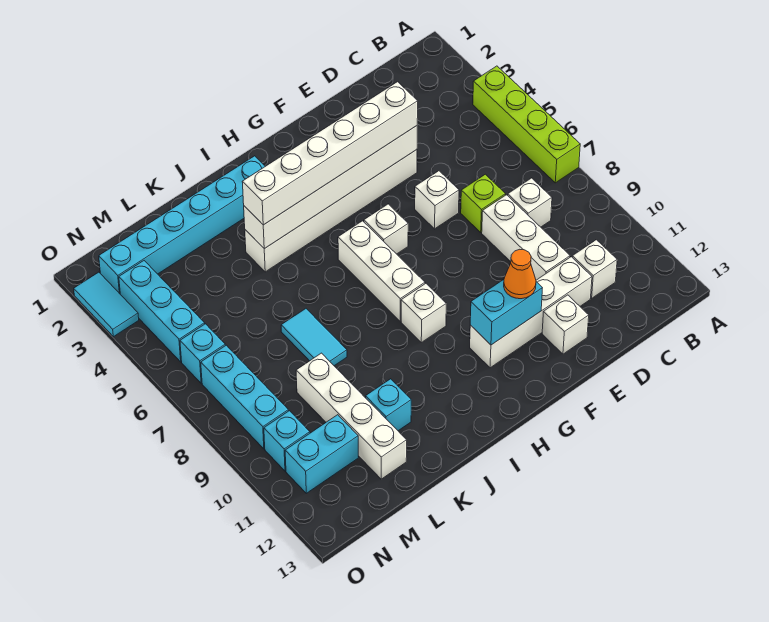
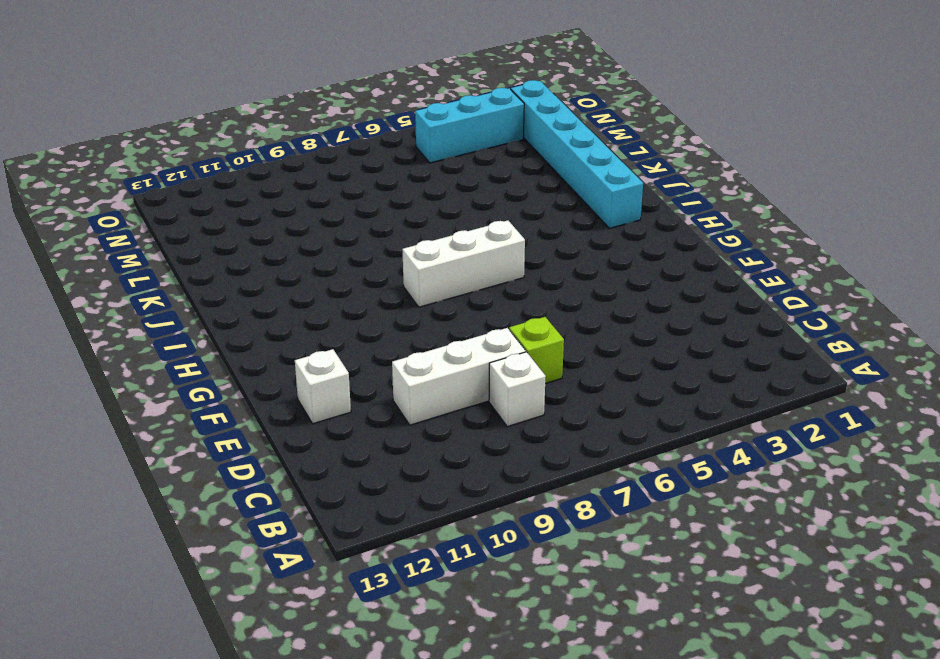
none -> lime brick A4:A7 level 1
none -> white brick C11 level 1
none -> white brick D11:G11 level 1

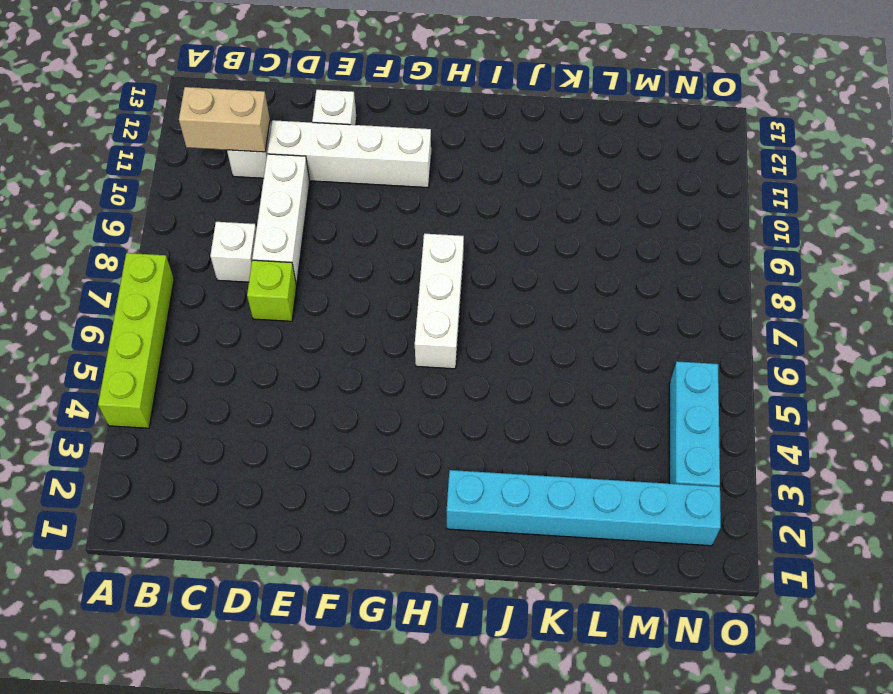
tan brick B11:C11 level 2 -> none
none -> white brick E4:J4 level 1
none -> white brick E6 level 1
none -> white brick G6 level 1

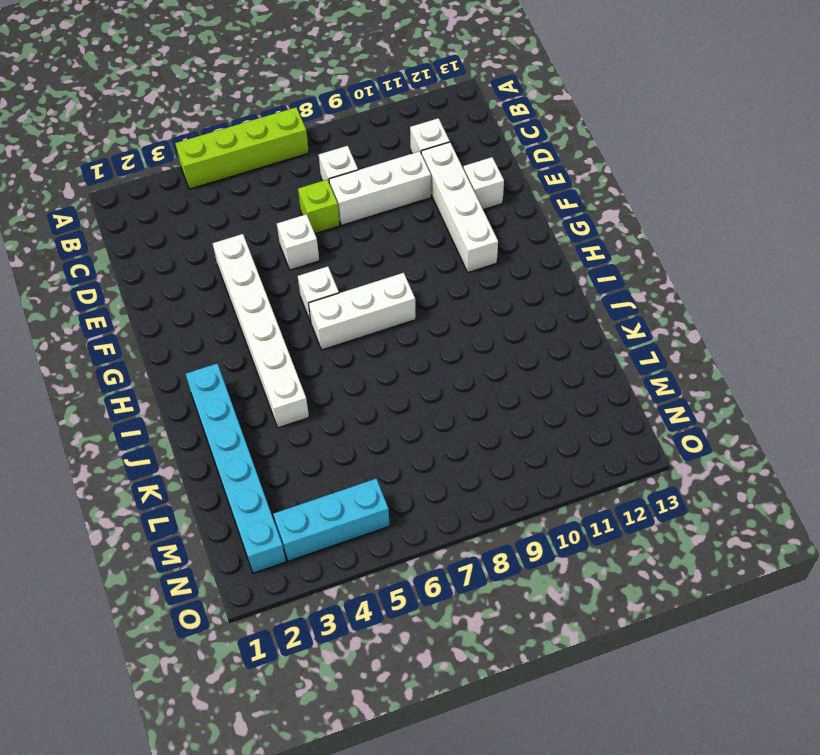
none -> white brick H9 level 1
none -> cyan tile K7:K8 level 1
none -> cyan brick K11 level 1

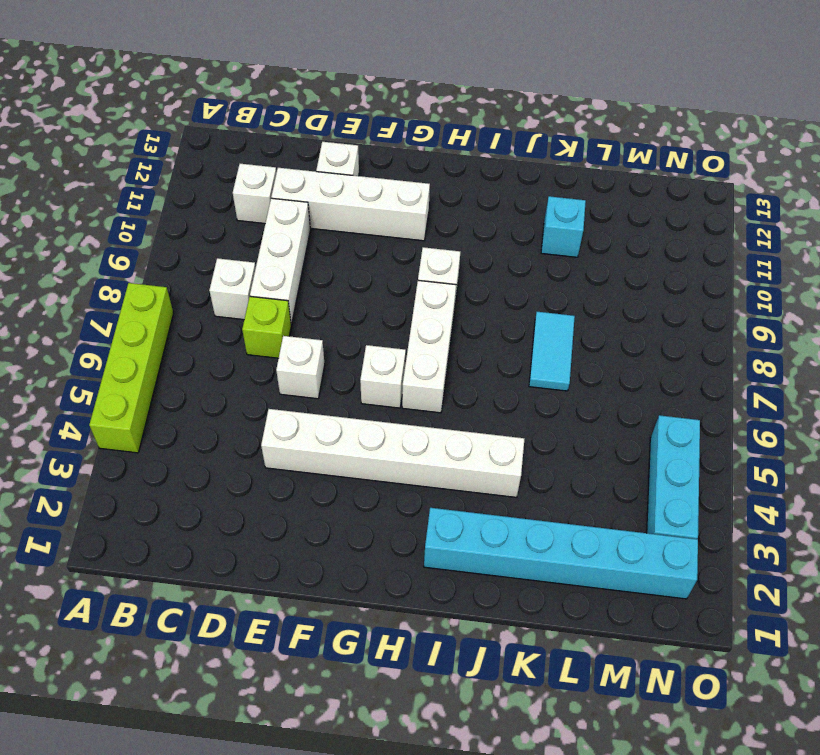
none -> white brick L9:L12 level 1
none -> cyan brick M11:N11 level 1
none -> cyan brick N6 level 1

